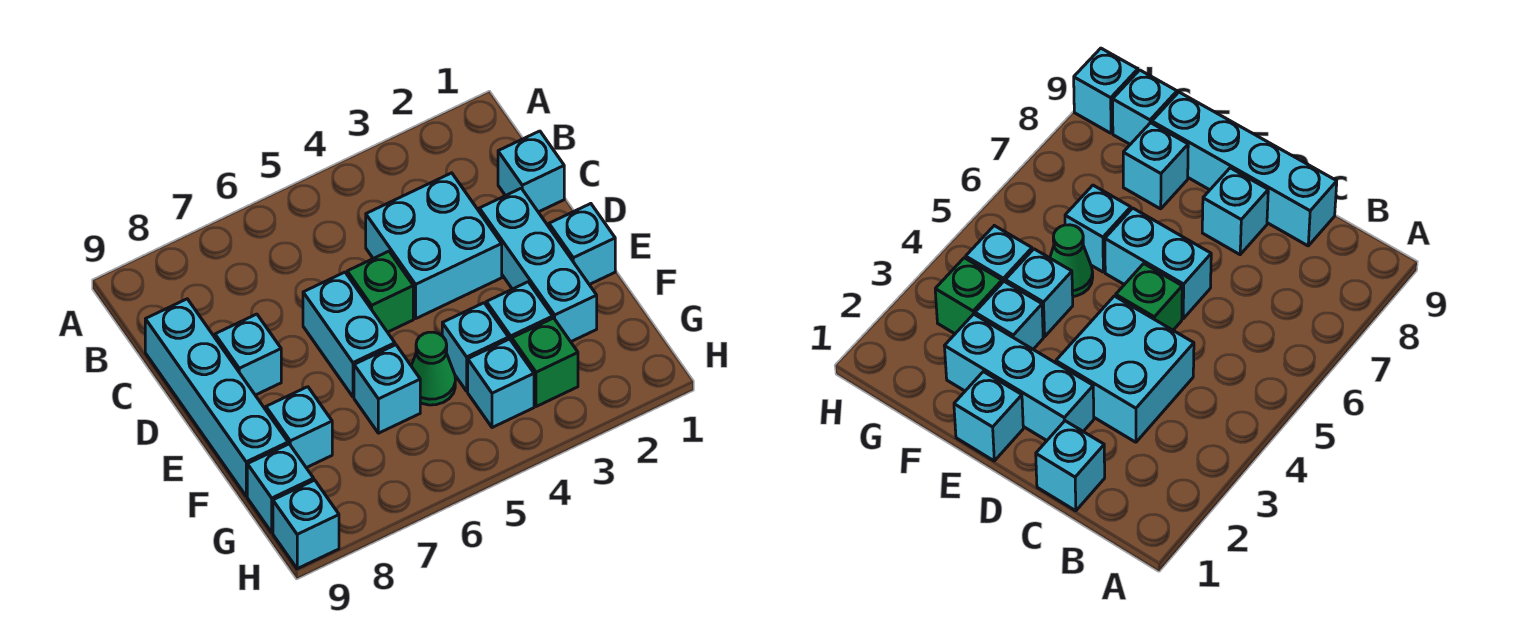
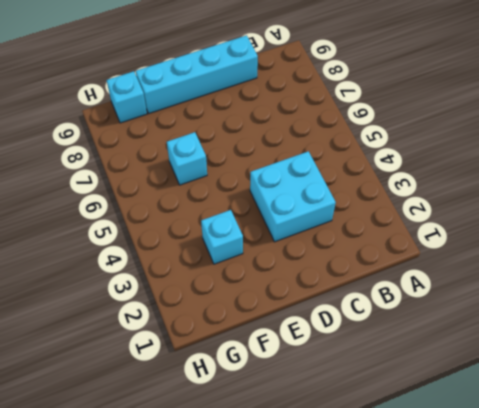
none -> cyan brick C1 level 1
none -> cyan brick D2:F2 level 1
none -> green brick D5 level 1

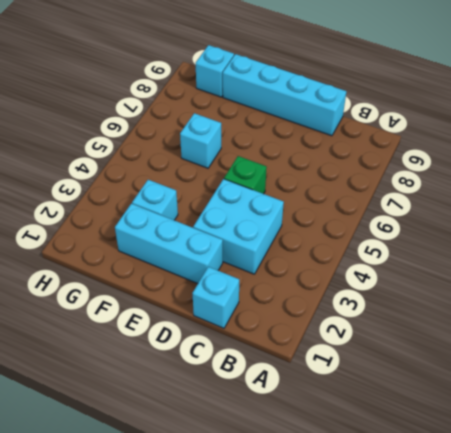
none -> cyan brick D6:E6 level 1
none -> cyan brick D8 level 1
none -> cyan brick E1 level 1

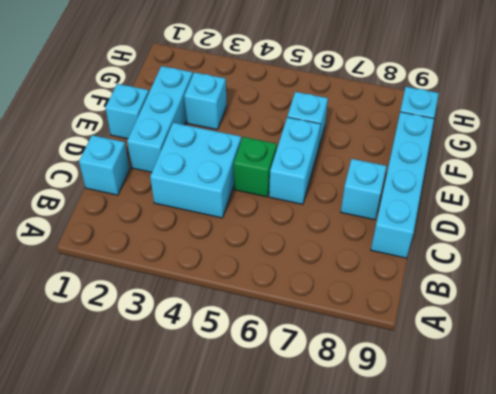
none -> cyan brick F4 level 1
none -> green cone F5 level 1
none -> cyan brick F8 level 1

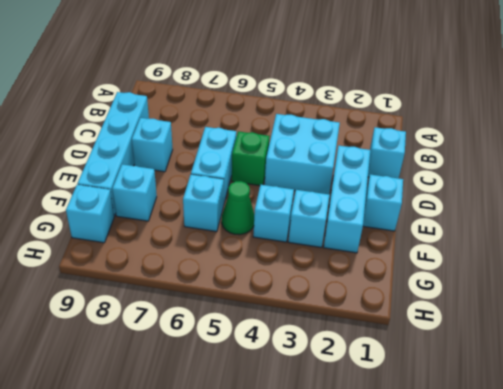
none -> green brick G3 level 1
none -> cyan brick G4 level 1
none -> cyan brick H9 level 1

